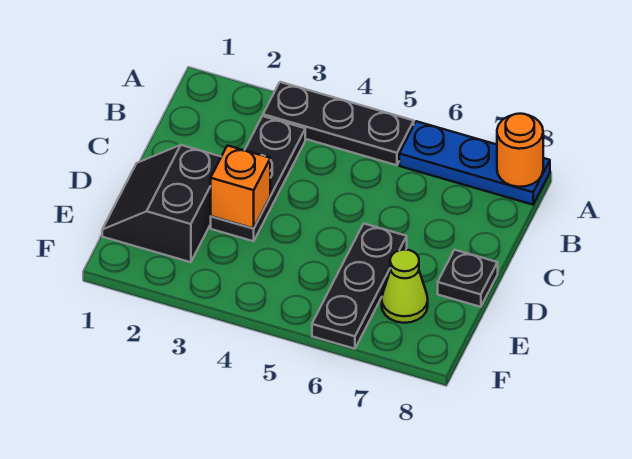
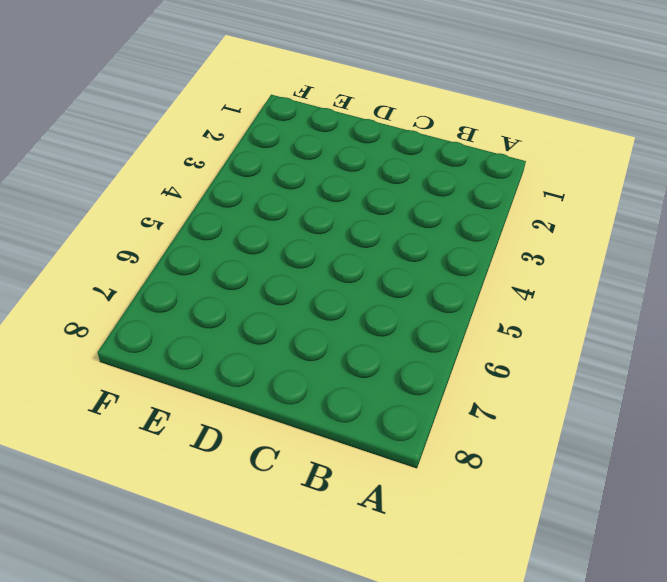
none -> black plate A3:A5 level 1
none -> blue plate A6:A8 level 1

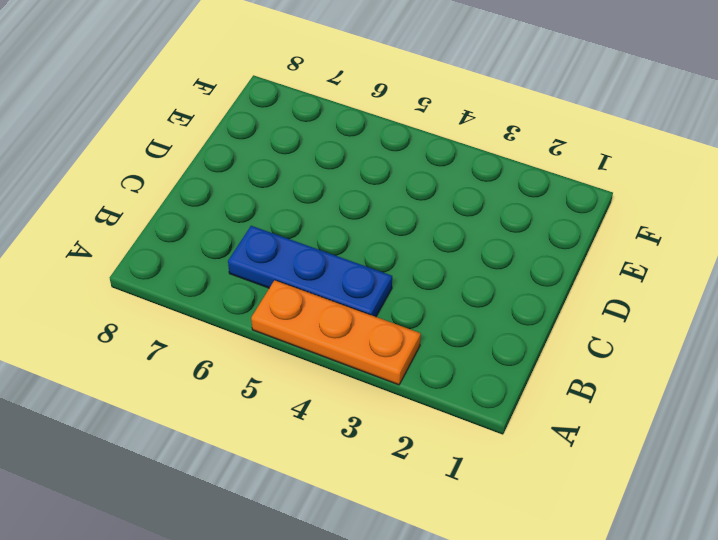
orange plate A3:A5 level 1 -> black plate A3:A5 level 1
blue plate B4:B6 level 1 -> blue plate A6:A8 level 1
none -> black plate B3:D3 level 1
none -> black slope D1:E2 level 1 top 2

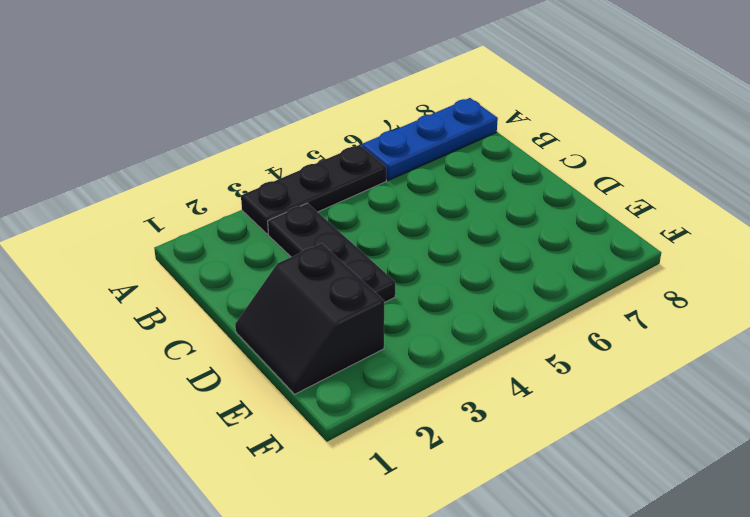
none -> black plate D6:F6 level 1
none -> black plate D8 level 1

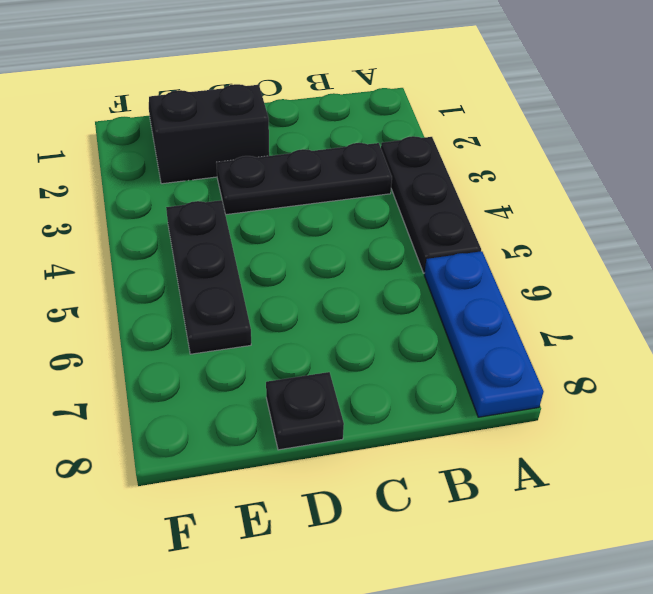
black plate E4:E6 level 1 -> black plate D6:F6 level 1
none -> lime cone E7 level 1
none -> orange round brick A8 level 2

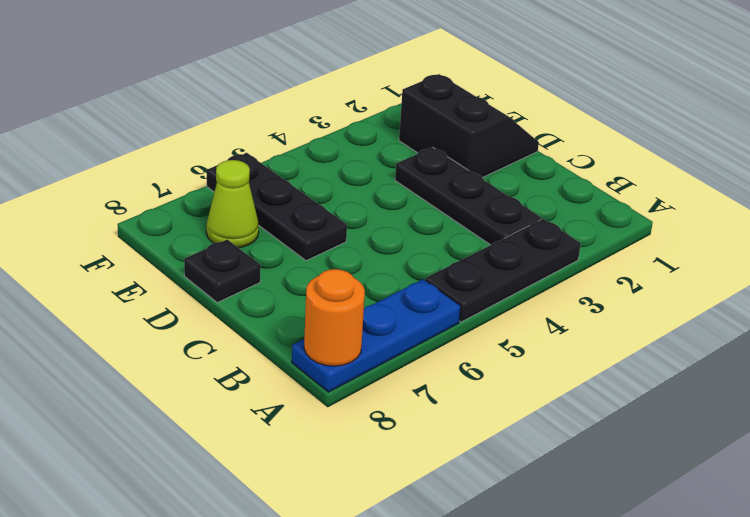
none -> orange brick D3 level 2

